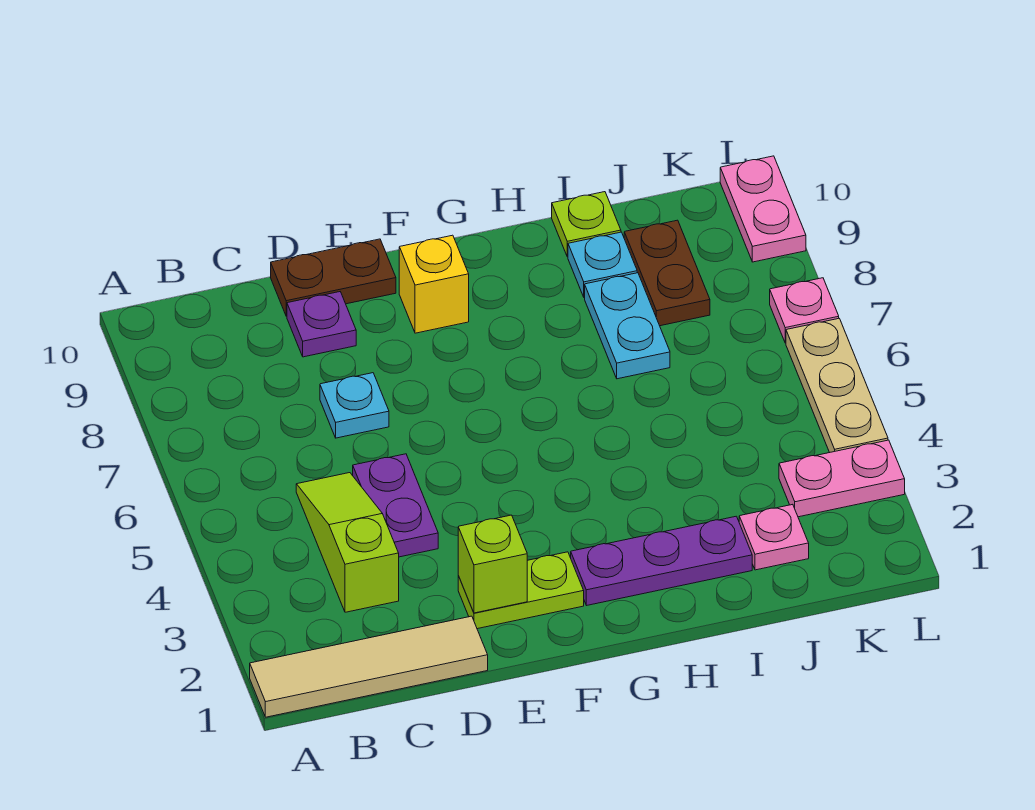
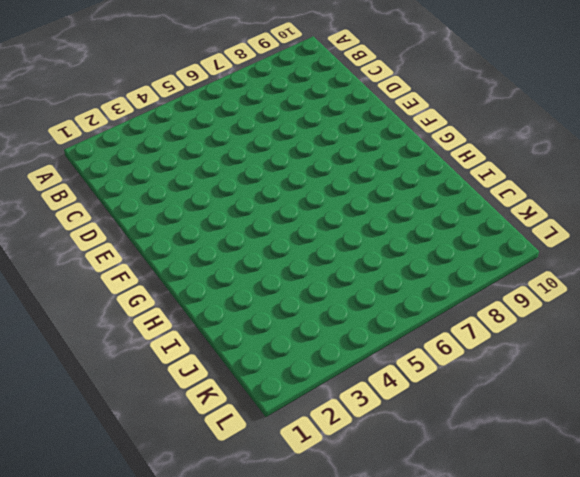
none -> tan tile A1:D1 level 1
none -> lime slope C3:C5 level 1 top 3
none -> purple plate D4:D5 level 1

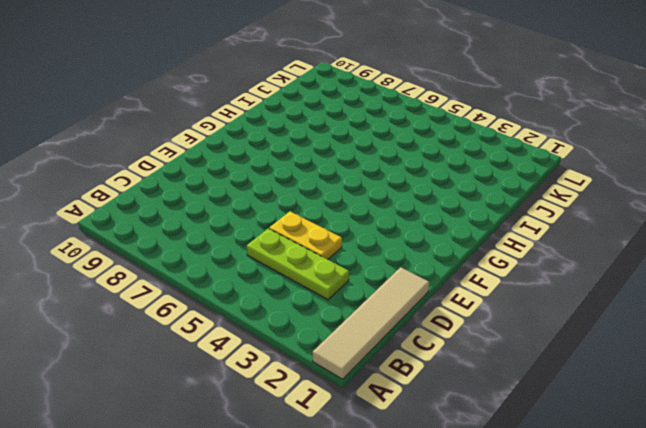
lime plate C3:C5 level 1 -> lime slope C3:C5 level 1 top 3
yellow plate D4:D5 level 1 -> purple plate D4:D5 level 1
none -> cyan plate D7 level 1
none -> purple plate D9 level 1
none -> brown plate D10:E10 level 1

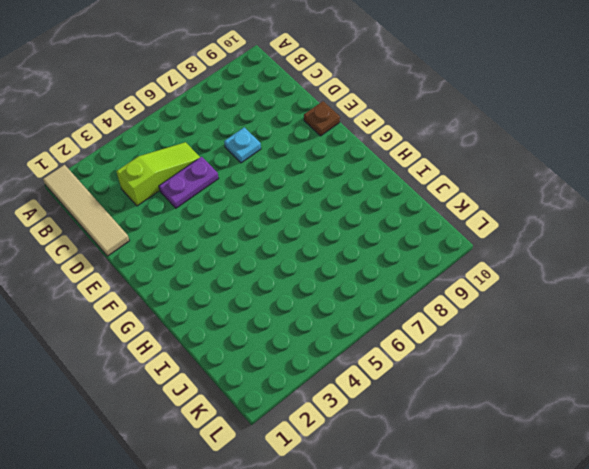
brown plate E10 level 1 -> brown plate D10:E10 level 1
none -> purple plate D9 level 1
none -> lime plate E2:F2 level 1
none -> yellow brick F9 level 1

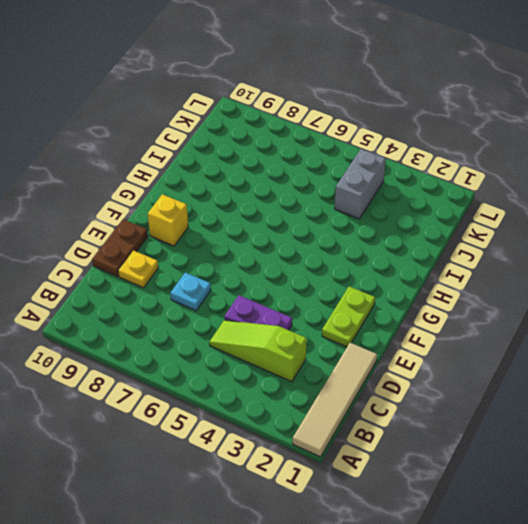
yellow plate D9 level 1 -> purple plate D9 level 1
grey brick J4:K4 level 1 -> none
none -> purple plate G2:I2 level 1
none -> cyan plate I7:I8 level 1
none -> cyan plate I9 level 1

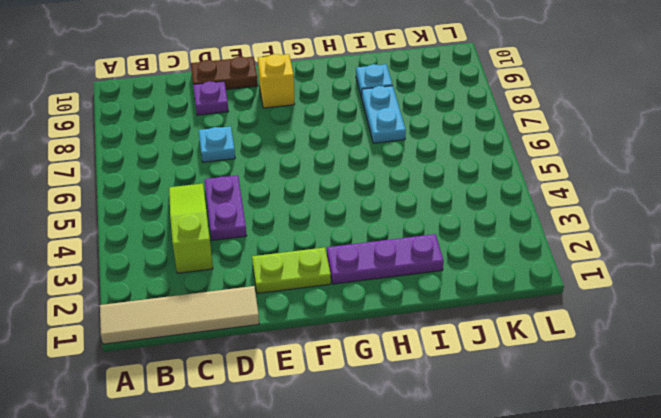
none -> lime plate I10 level 1
none -> pink plate J2 level 1
none -> brown plate J8:J9 level 1

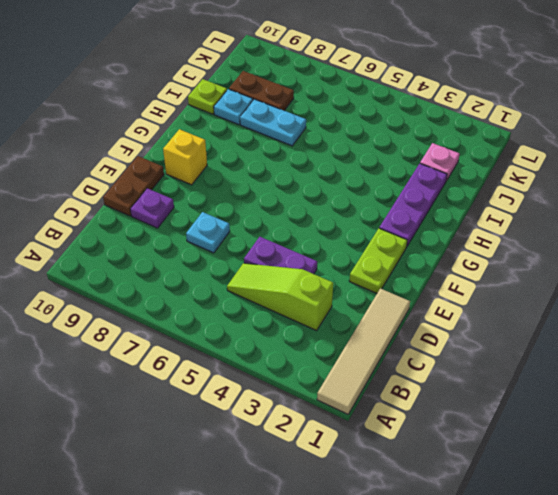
none -> pink plate K3:L3 level 1
none -> tan plate L4:L6 level 1
none -> pink plate L7 level 1

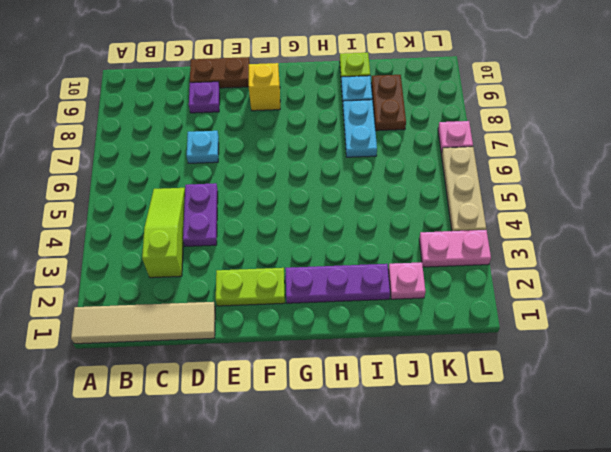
none -> pink plate L9:L10 level 1
none -> lime brick E2 level 2

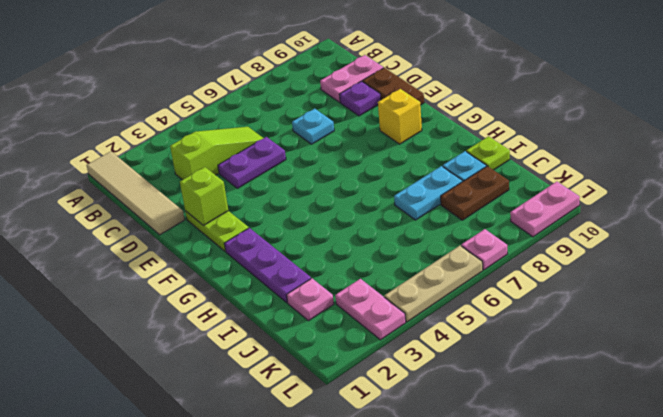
pink plate C9:C10 level 1 -> none

